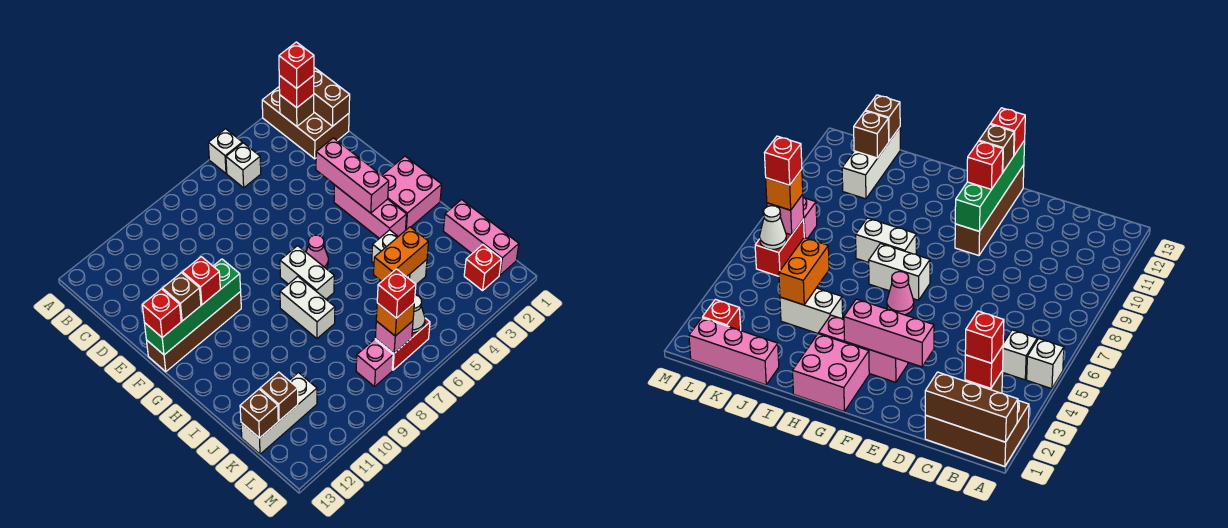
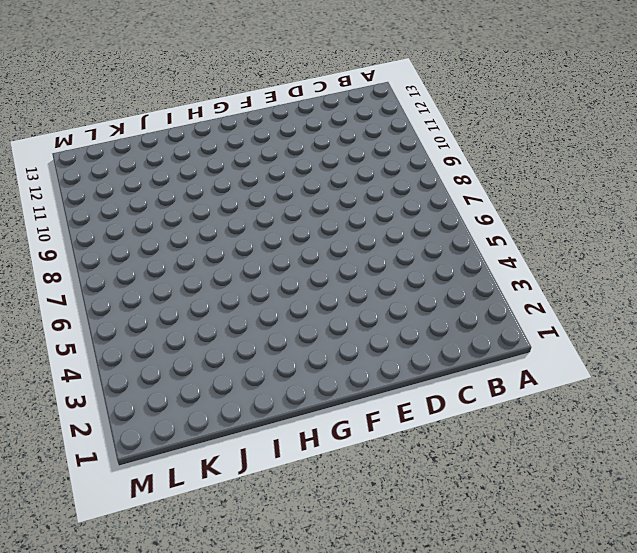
none -> brown brick A1:C2 level 1
none -> white brick A5 level 1
none -> white brick B5 level 1
none -> pink brick F3:H3 level 1

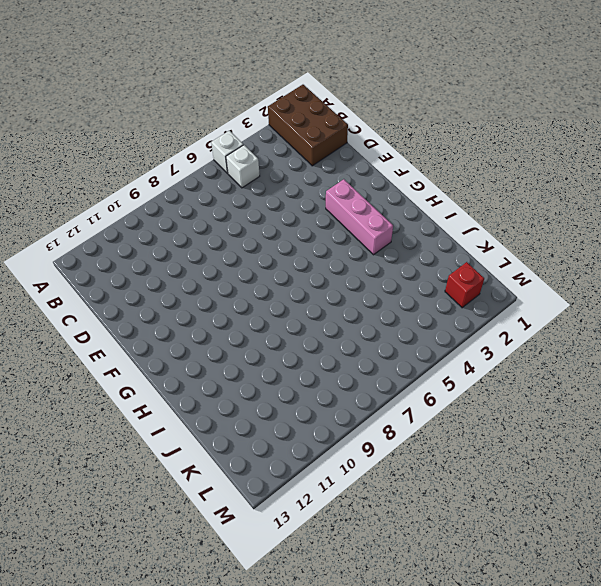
none -> brown brick F10:F13 level 1
none -> pink brick G1:H2 level 1
none -> pink cone G6 level 1
none -> white brick G7:H7 level 1

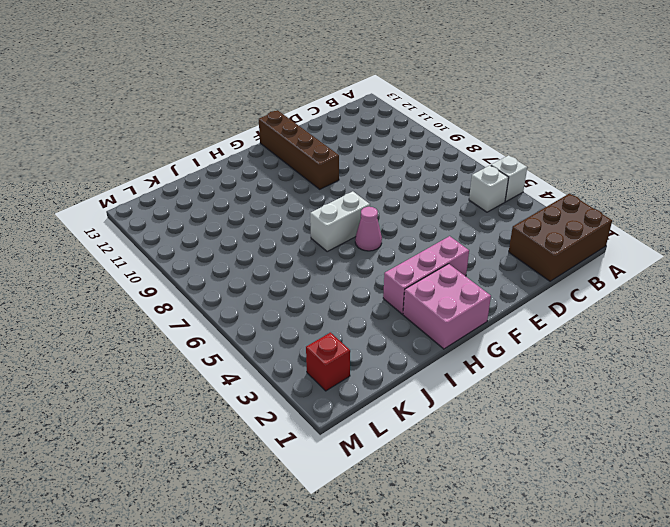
none -> white brick H8:I8 level 1
none -> white brick I4:J4 level 1
none -> pink brick J1:L1 level 1
none -> white brick K11:K13 level 1

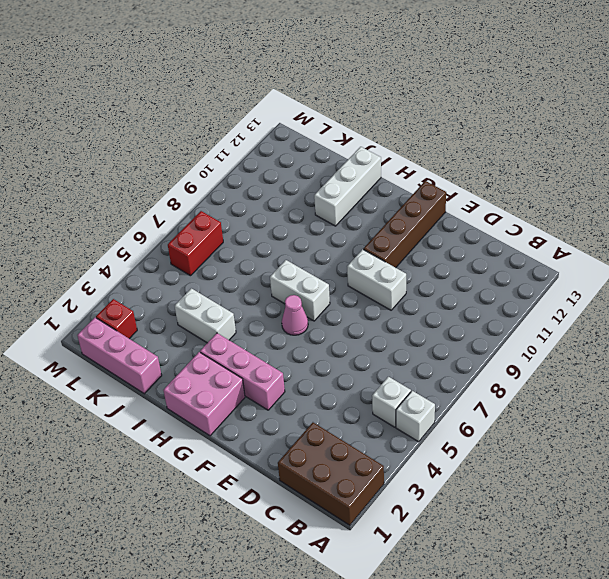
white brick E9:F9 level 1 -> white brick H8:I8 level 1
white brick I11:I13 level 1 -> white brick K11:K13 level 1
none -> pink brick L8 level 1
none -> brown brick A1:C1 level 2
none -> brown brick B2 level 2
none -> pink brick E3:G3 level 2

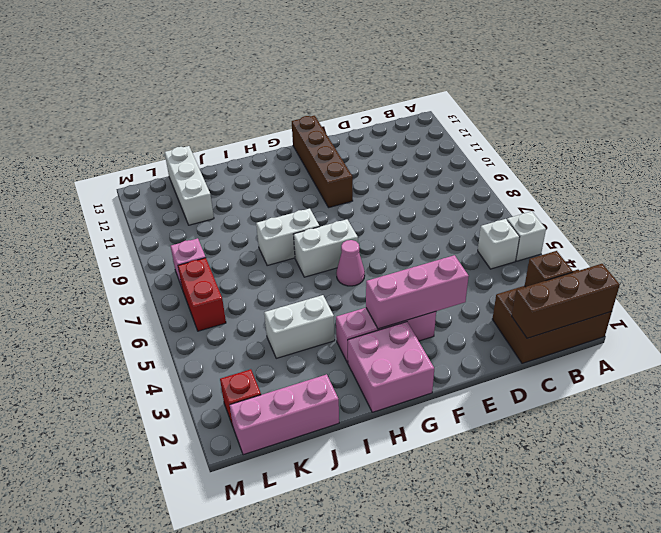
none -> green brick F10:F13 level 2
none -> orange brick J4:J5 level 2
none -> brown brick K12 level 2
none -> brown brick K13 level 2

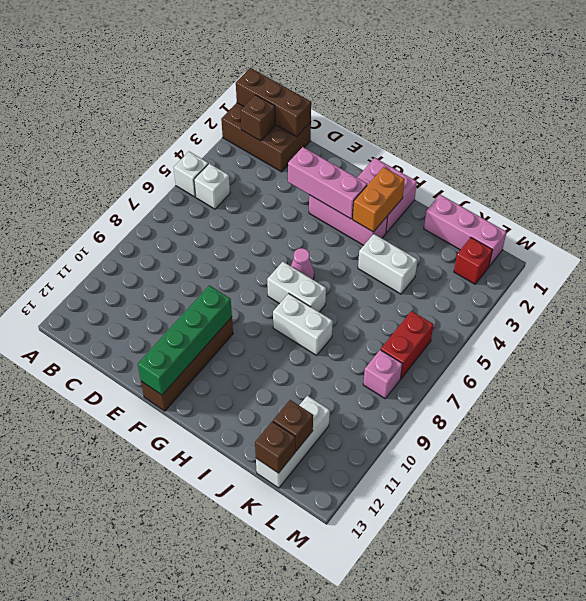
orange brick H2:H3 level 2 -> orange brick J4:J5 level 2
none -> white cone L6 level 2
none -> pink brick L7 level 2
none -> red brick B2 level 3
none -> red brick F11 level 3

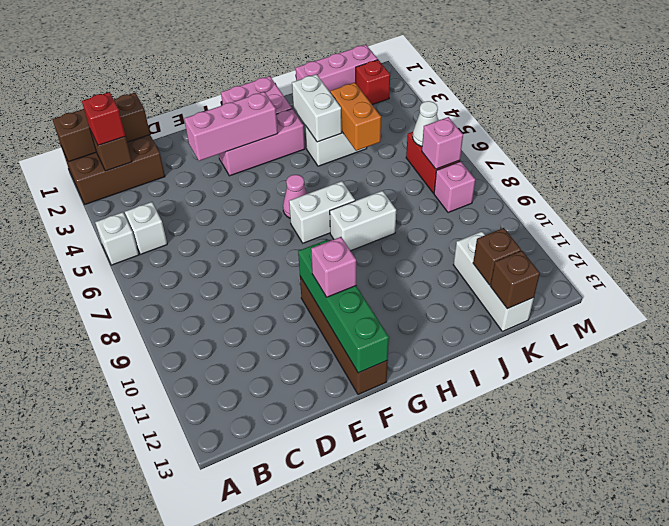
pink brick F11 level 3 -> red brick F11 level 3
white brick I3:I4 level 2 -> none
none -> brown brick F12 level 3
none -> red brick F13 level 3
none -> orange brick L7 level 3
none -> red brick B2 level 4

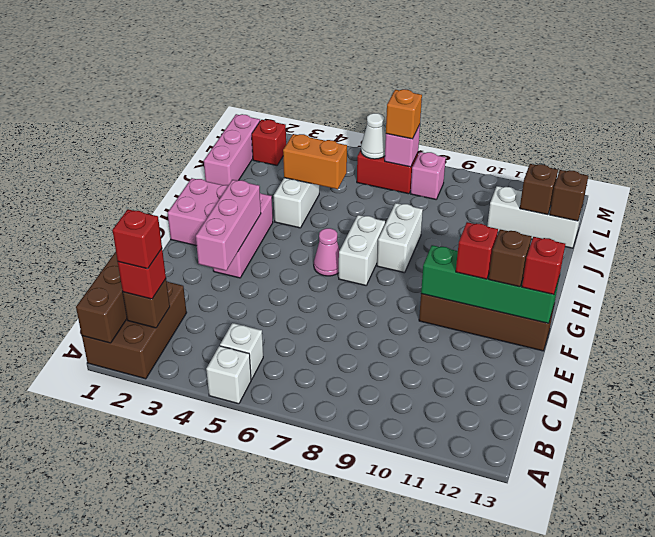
none -> red brick L7 level 4

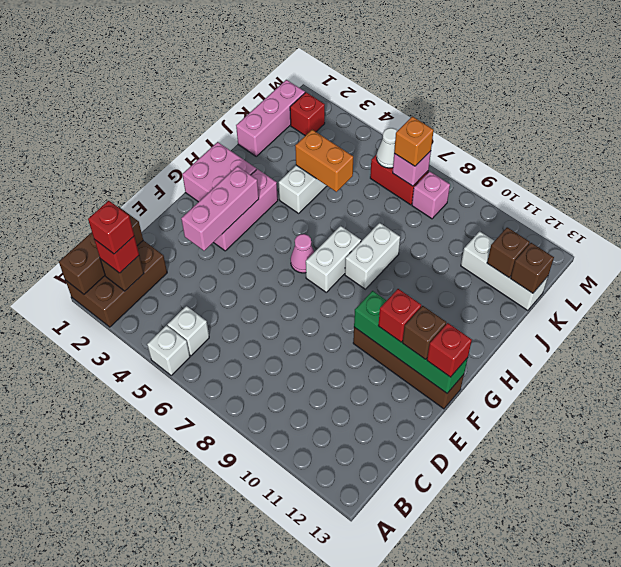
none -> red brick L7 level 4

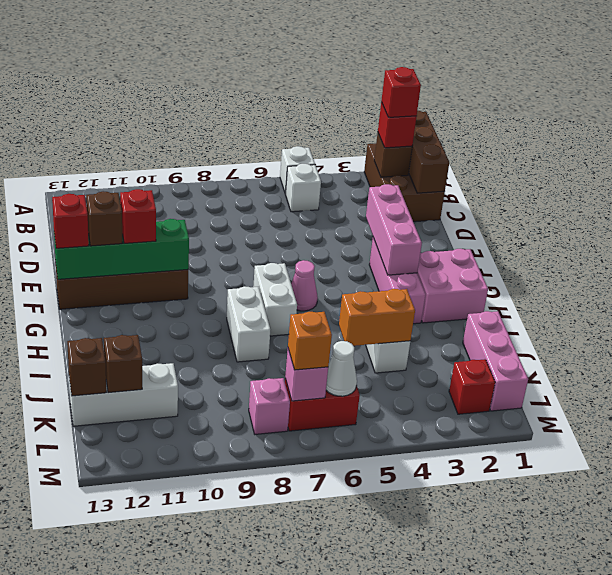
none -> red brick L7 level 4

